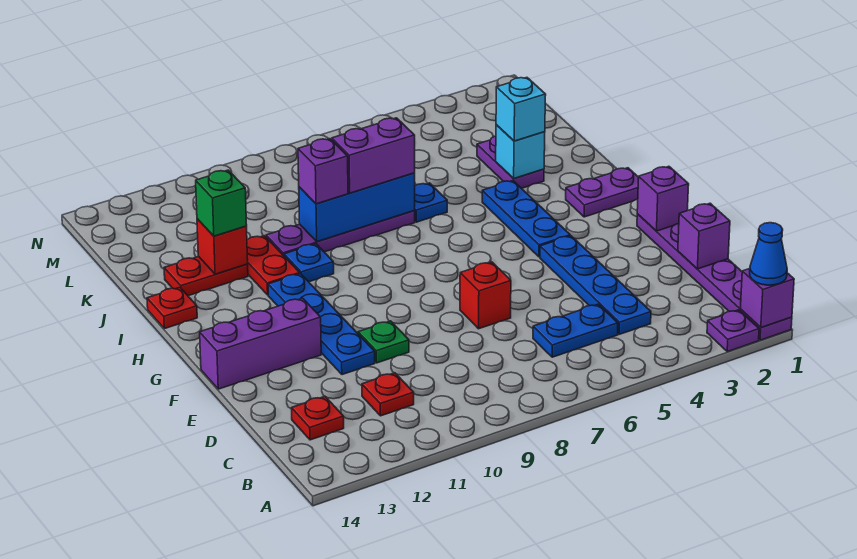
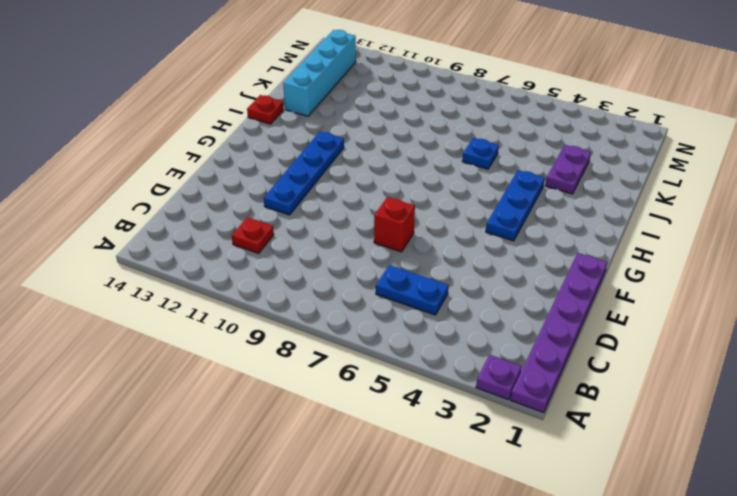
cyan brick J13:M13 level 1 -> red plate J12:J13 level 1
none -> blue plate C4:F4 level 1
none -> red plate C13 level 1
none -> green plate E10 level 1
none -> purple brick F12:F14 level 1

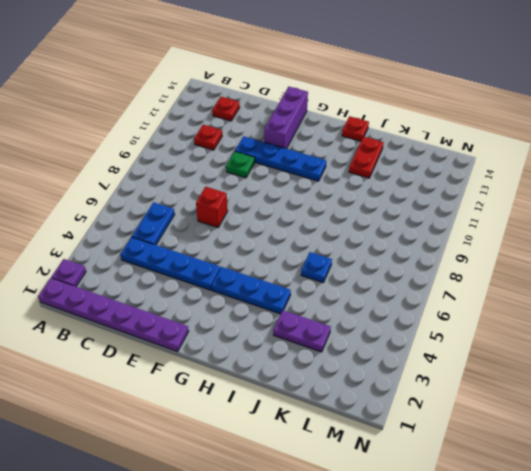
none -> purple plate H1:H2 level 1
none -> blue plate I10 level 1
none -> red plate I11:J11 level 1
none -> purple plate J7:J10 level 1

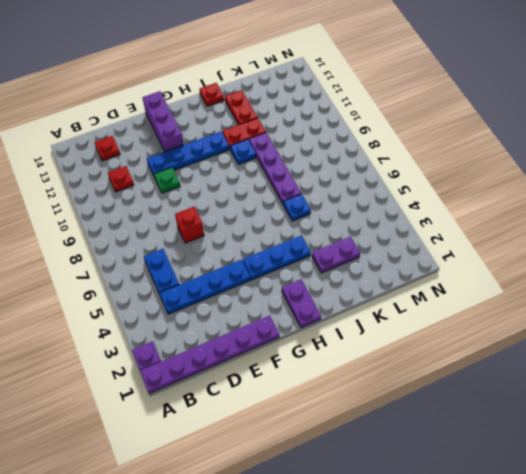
none -> purple brick A1 level 2
none -> purple brick D1 level 2
none -> purple brick F1 level 2
none -> cyan brick J3 level 2

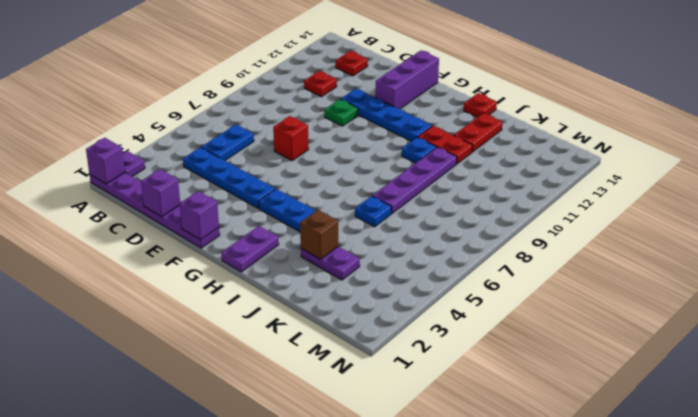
brown brick J3 level 2 -> cyan brick J3 level 2
none -> blue brick J7:J9 level 2
none -> red brick J12 level 2
none -> blue cone A1 level 3
none -> cyan brick J3 level 3

